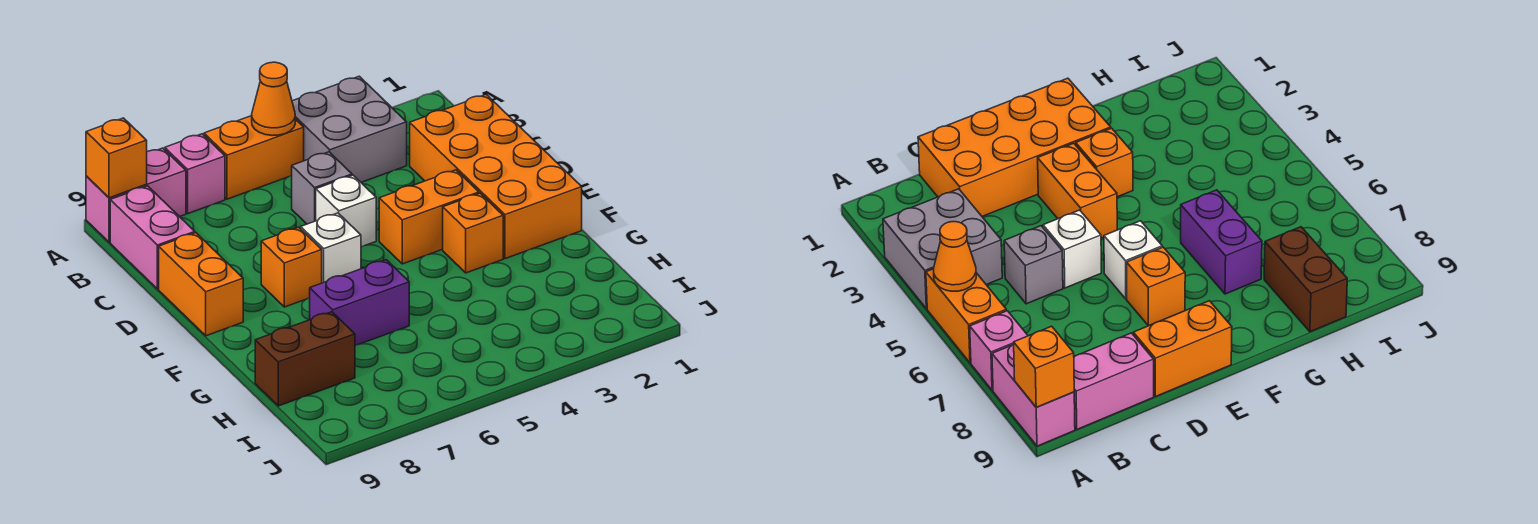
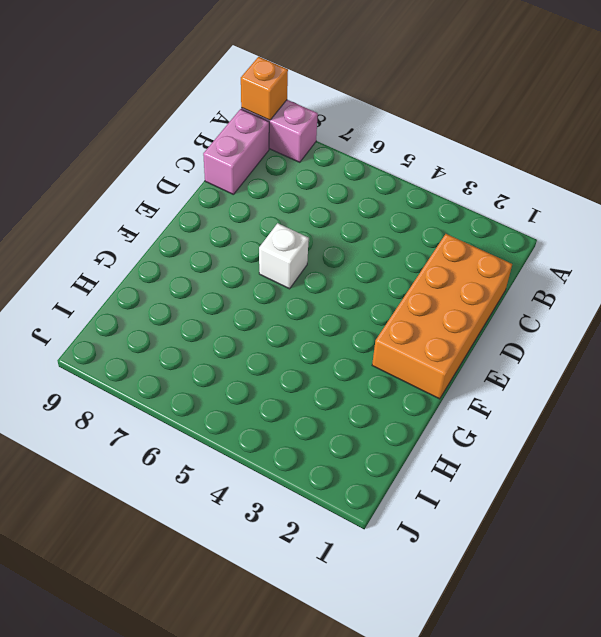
none -> grey brick A3:B4 level 1
none -> orange brick A5:A6 level 1
none -> pink brick A7 level 1

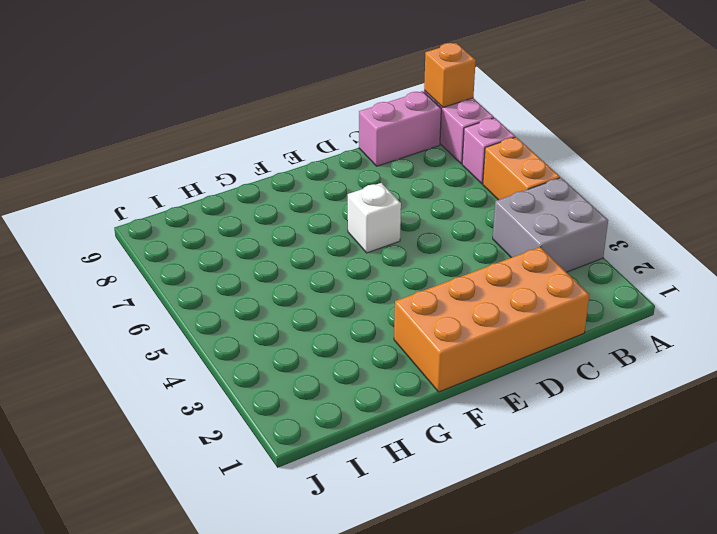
none -> grey brick C5 level 1
none -> white brick D5 level 1
none -> orange brick D9:E9 level 1

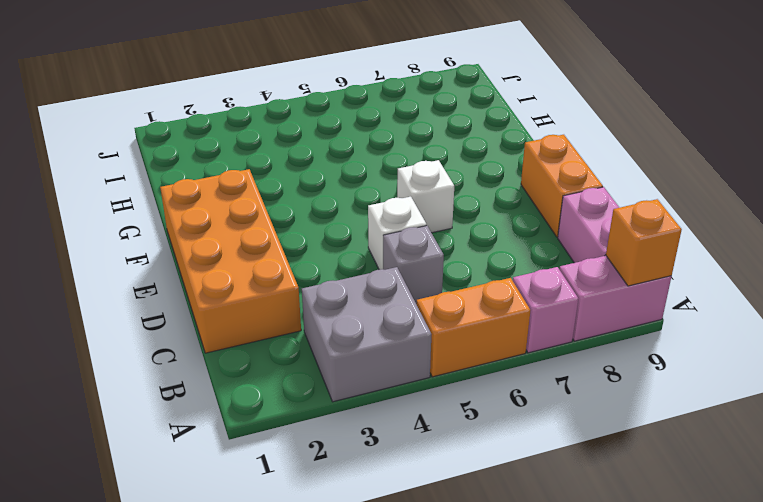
none -> orange brick E3:E4 level 1
none -> orange brick E7 level 1
none -> orange brick F3 level 1

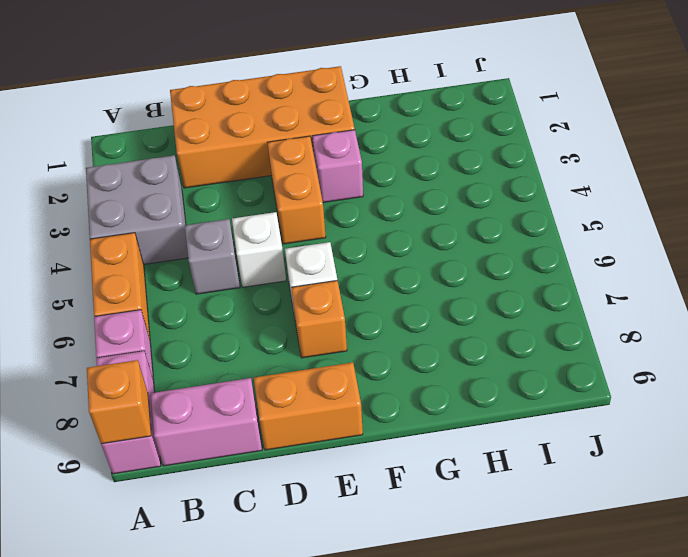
pink brick F3 level 1 -> orange brick F3 level 1
none -> purple brick G6:G7 level 1
none -> brown brick H8:H9 level 1
none -> orange cone A5 level 2

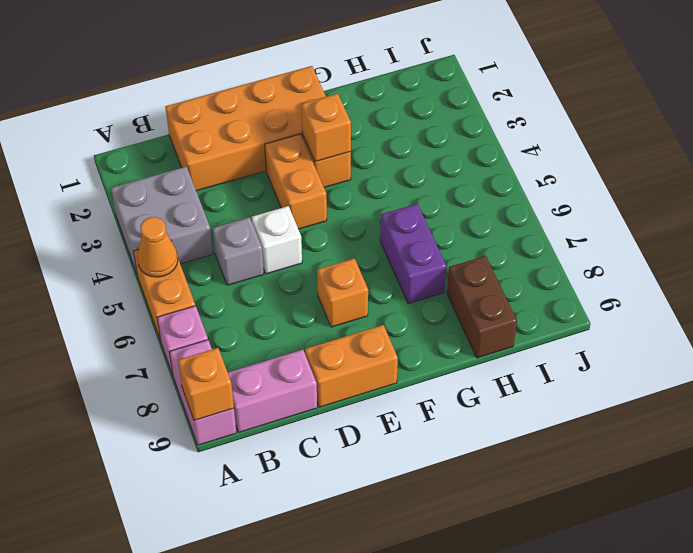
orange brick F3 level 2 -> none
none -> white brick E6 level 1

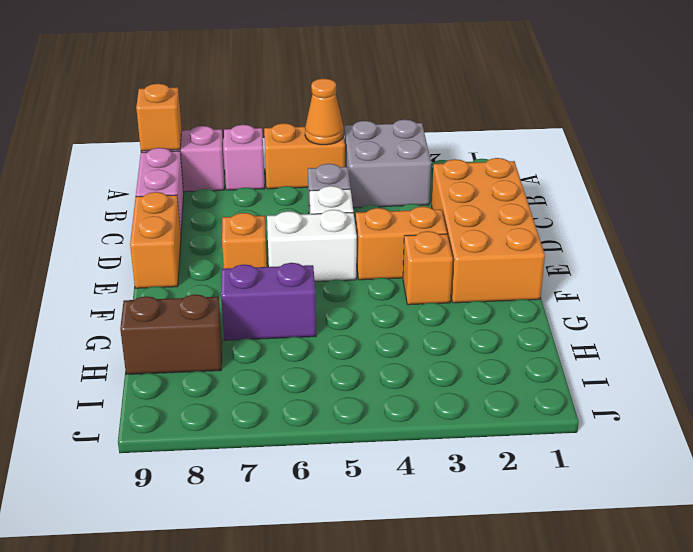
white brick E5:E6 level 1 -> white brick E6 level 1

